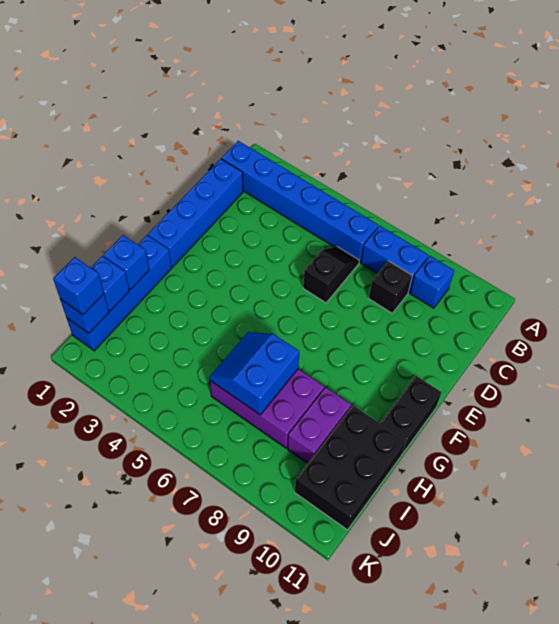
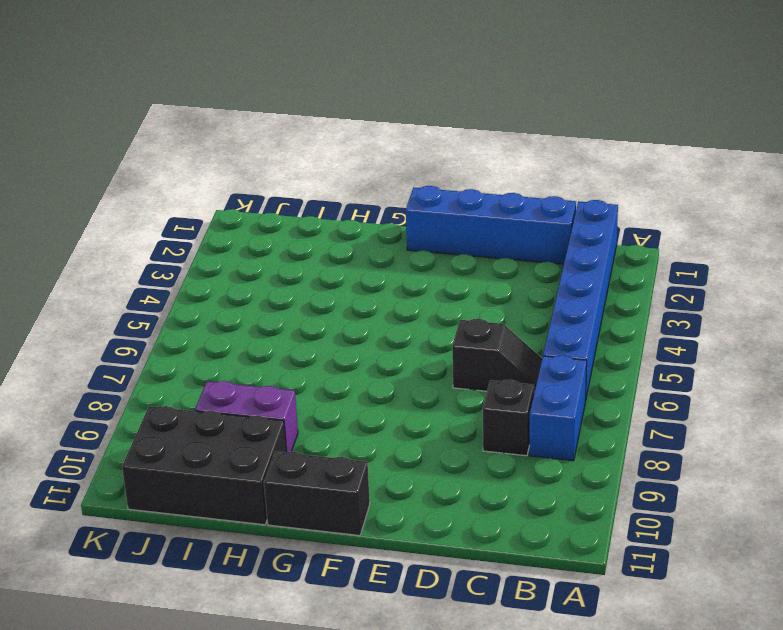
none -> blue brick B9 level 1
none -> blue brick G1:J1 level 1
none -> purple brick H6:I8 level 1

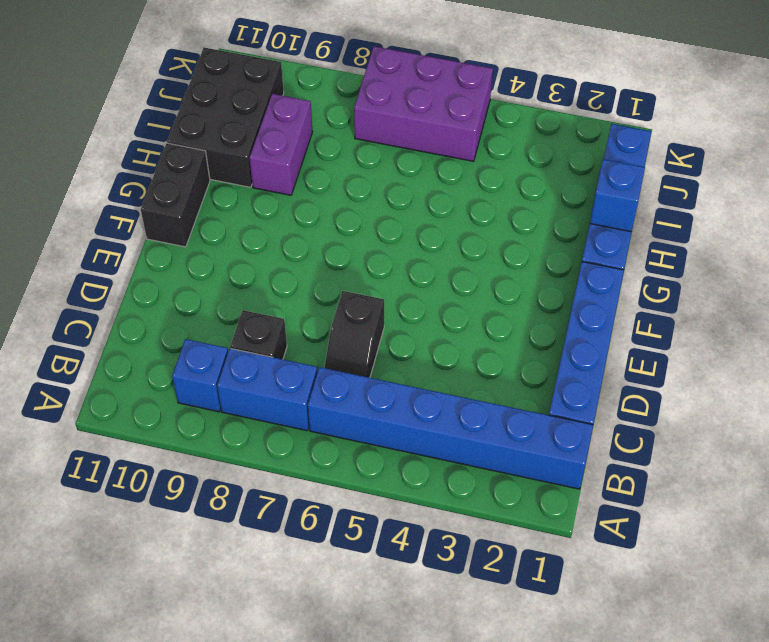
purple brick J5:K7 level 1 -> purple brick H6:I8 level 1
none -> blue slope H6:I7 level 2 top 7
none -> blue brick I1 level 2
none -> blue brick J1 level 2

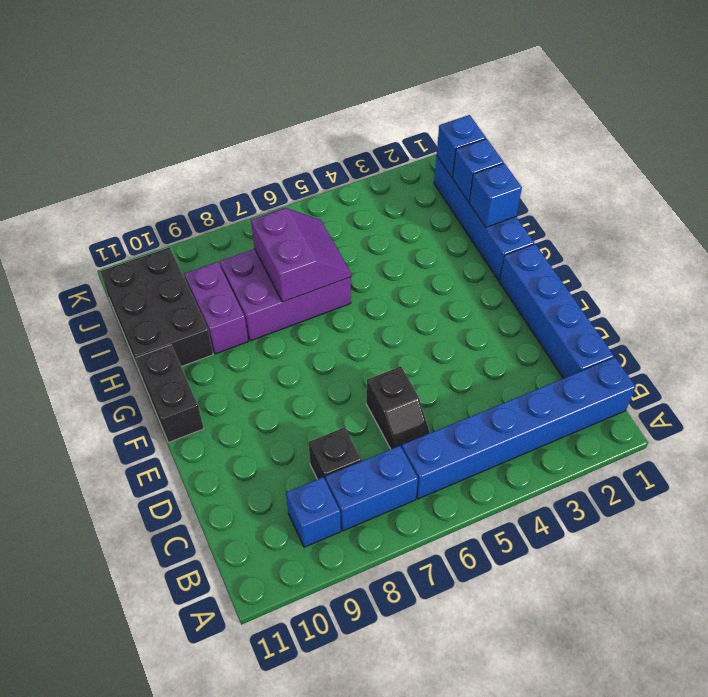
purple slope H6:I7 level 2 top 7 -> blue slope H6:I7 level 2 top 7
none -> blue brick J1 level 3

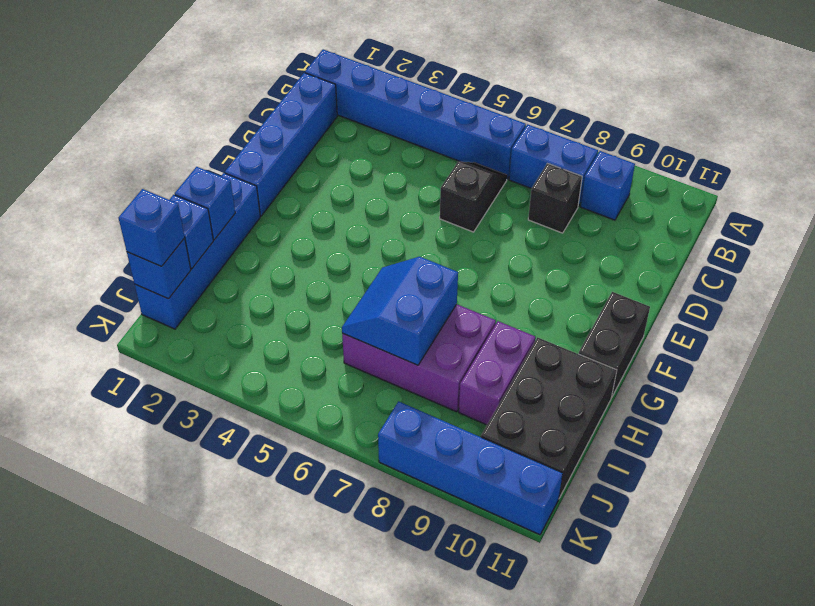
blue brick K8:K11 level 1 -> none

